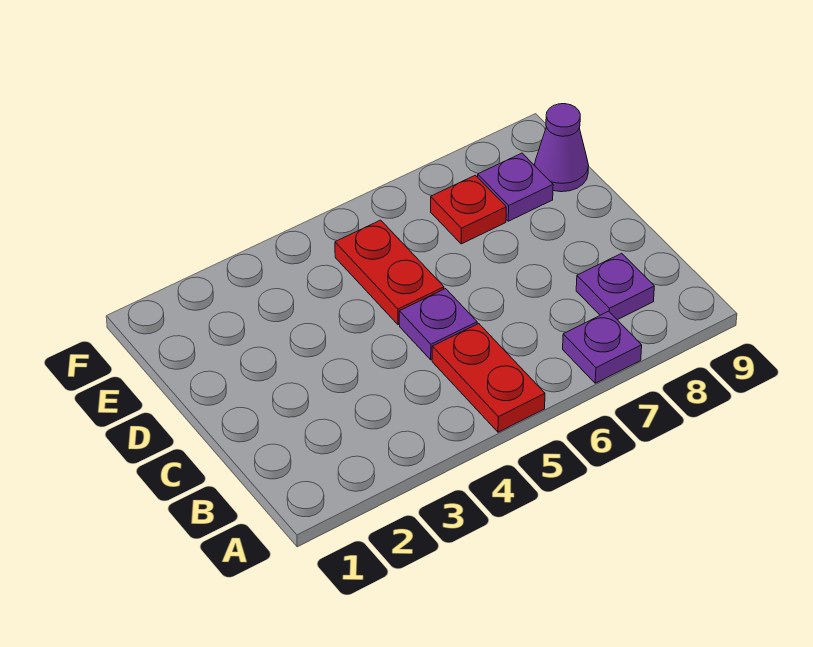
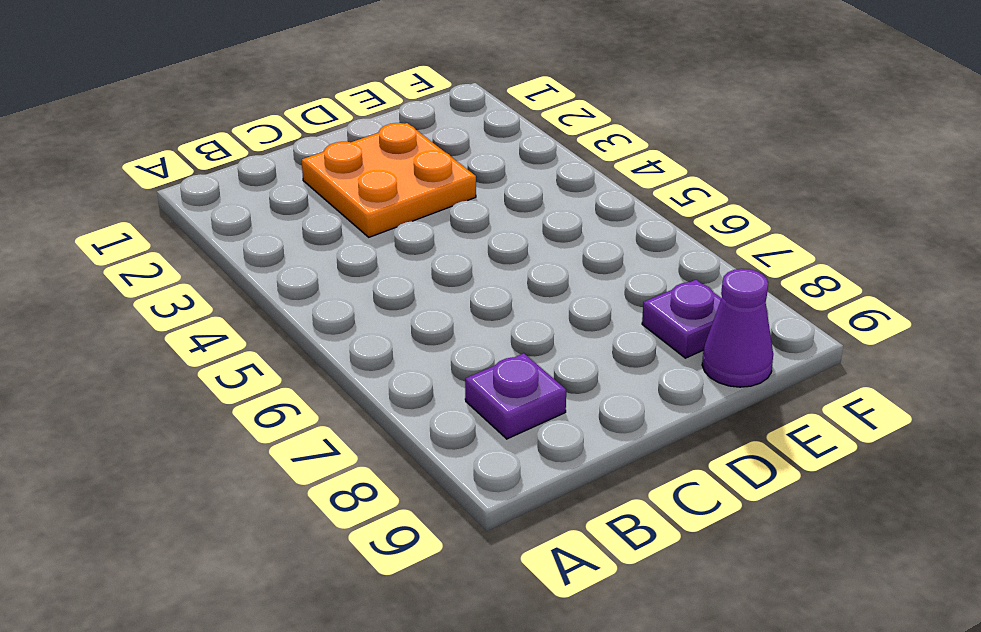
orange plate C2:D3 level 1 -> none
none -> red plate A5:B5 level 1
none -> purple plate A7 level 1

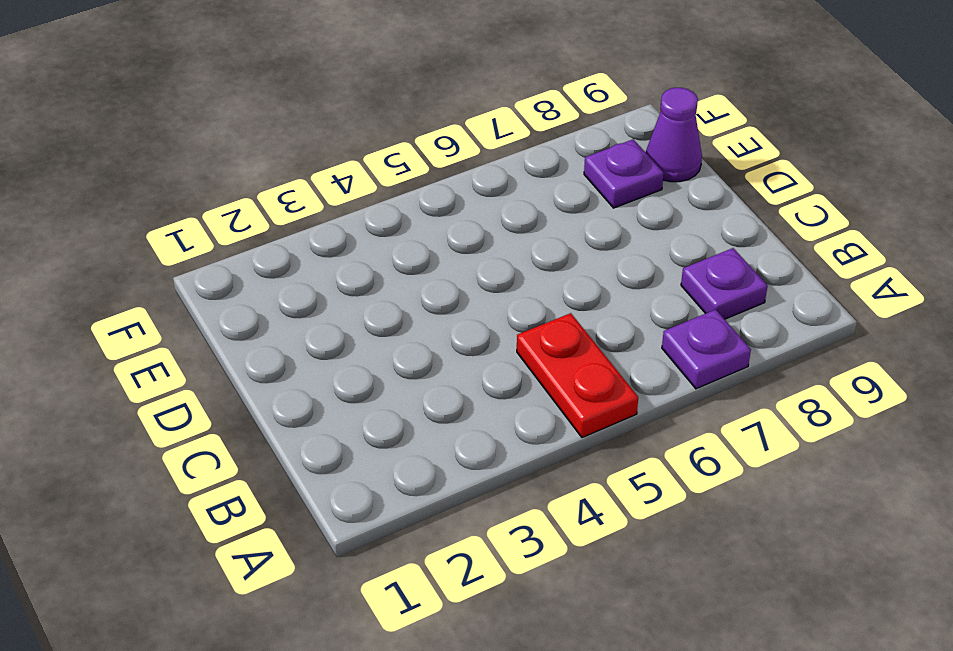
none -> purple plate C5 level 1
none -> red plate D5:E5 level 1

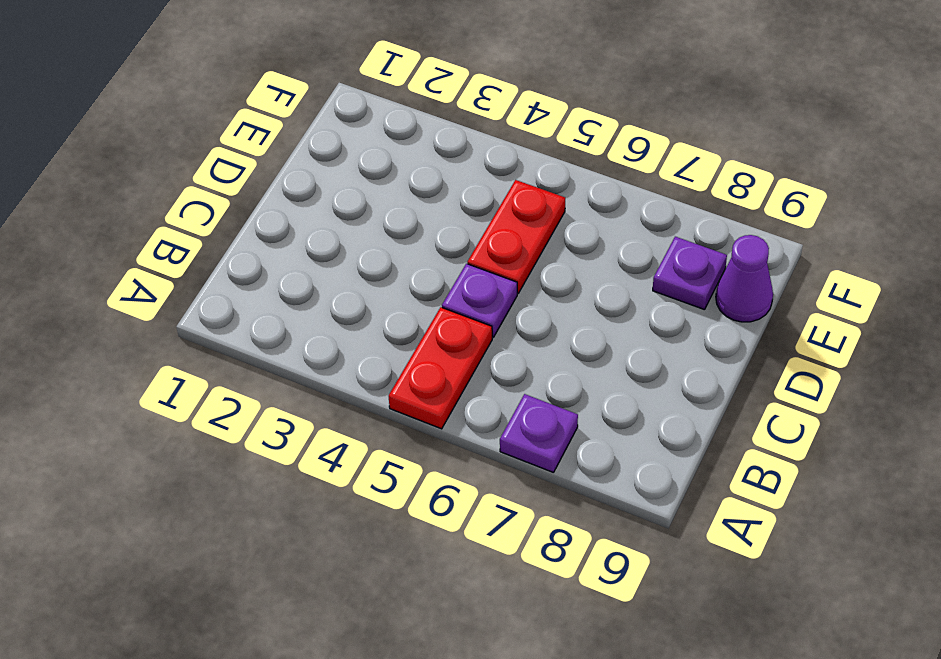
none -> purple plate B8 level 1
none -> red plate E7 level 1

